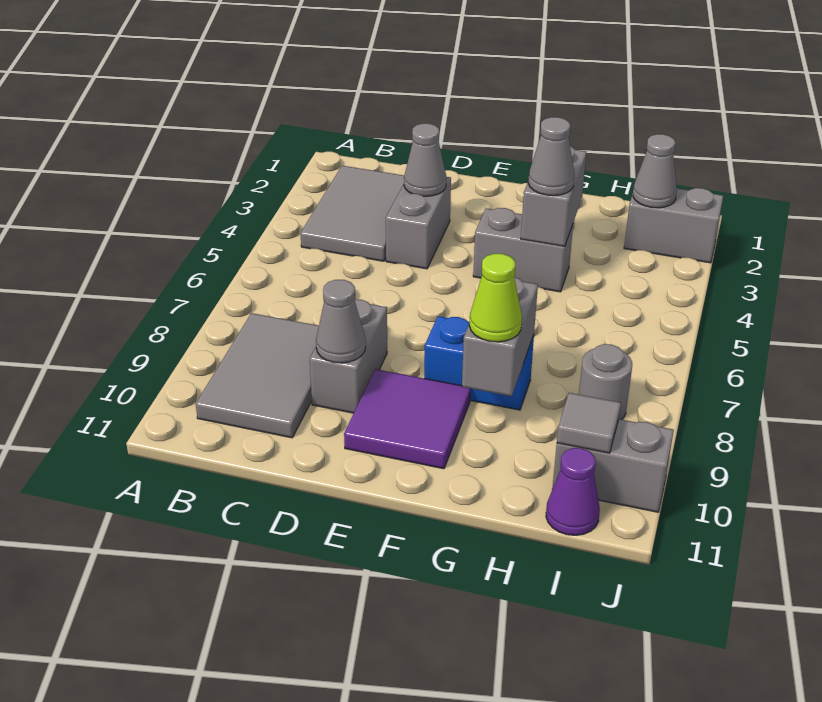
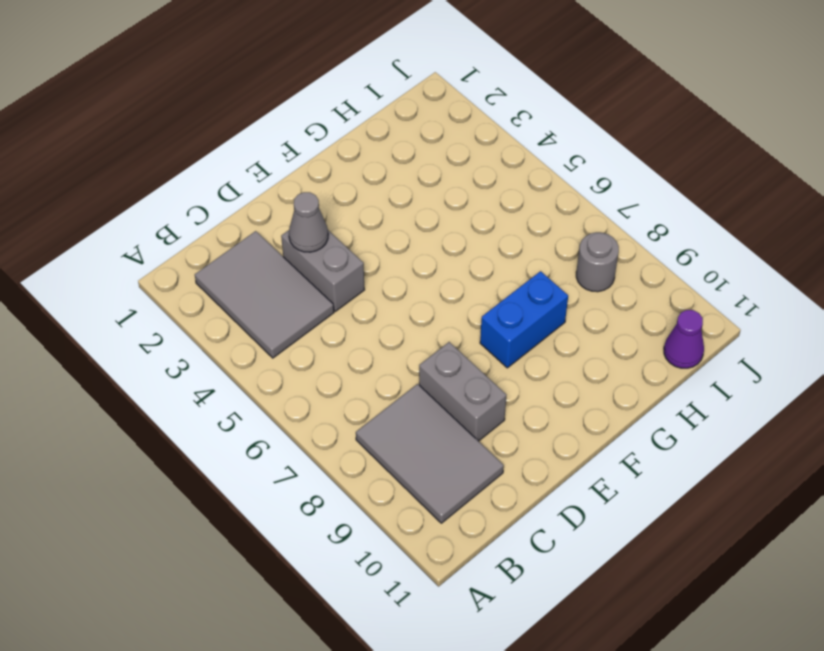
none -> purple tile E9:F10 level 1
none -> grey brick F4:G4 level 1
none -> grey brick I2:J2 level 1

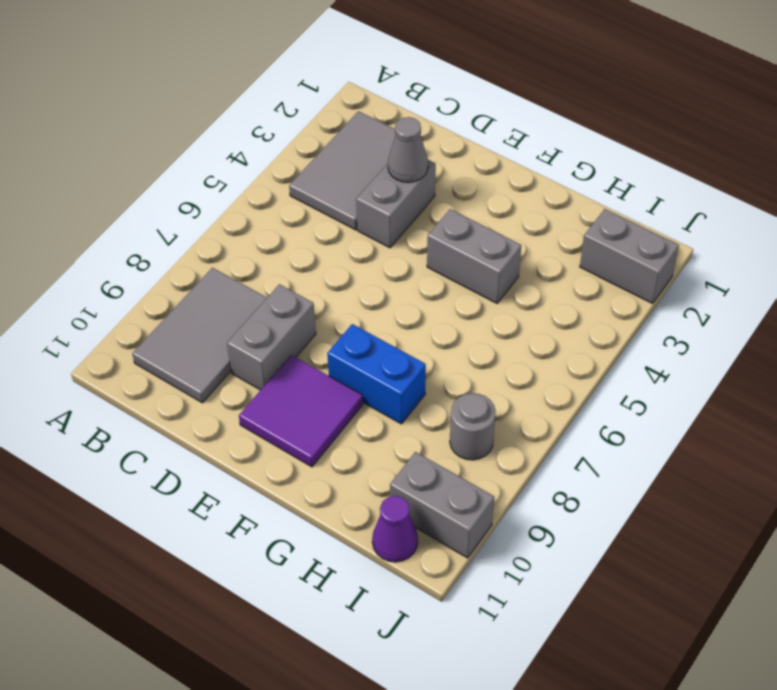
none -> grey cone D9 level 2
none -> grey brick G3:G4 level 2
none -> grey brick G8:G9 level 2

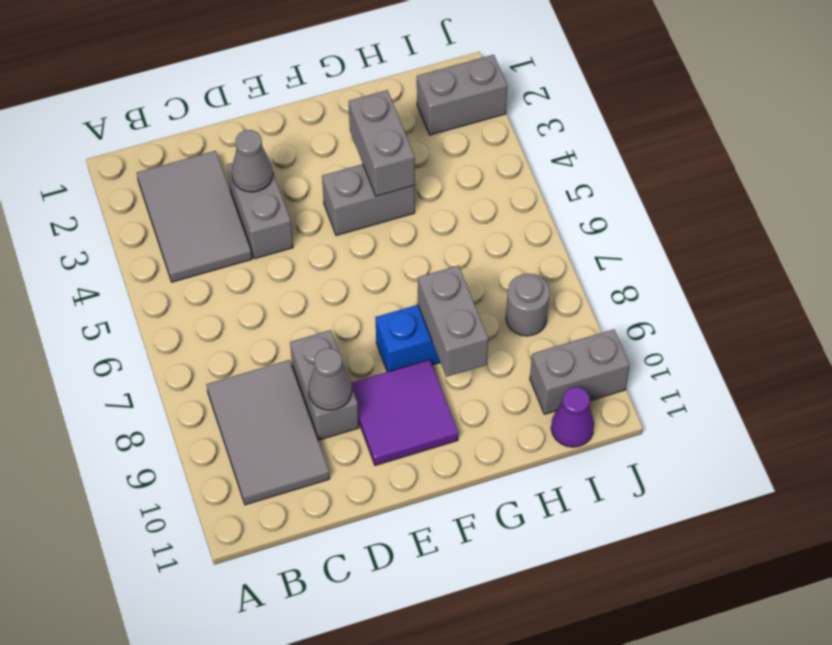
none -> grey cone I2 level 2
none -> grey tile I10 level 2
none -> grey cone G4 level 3

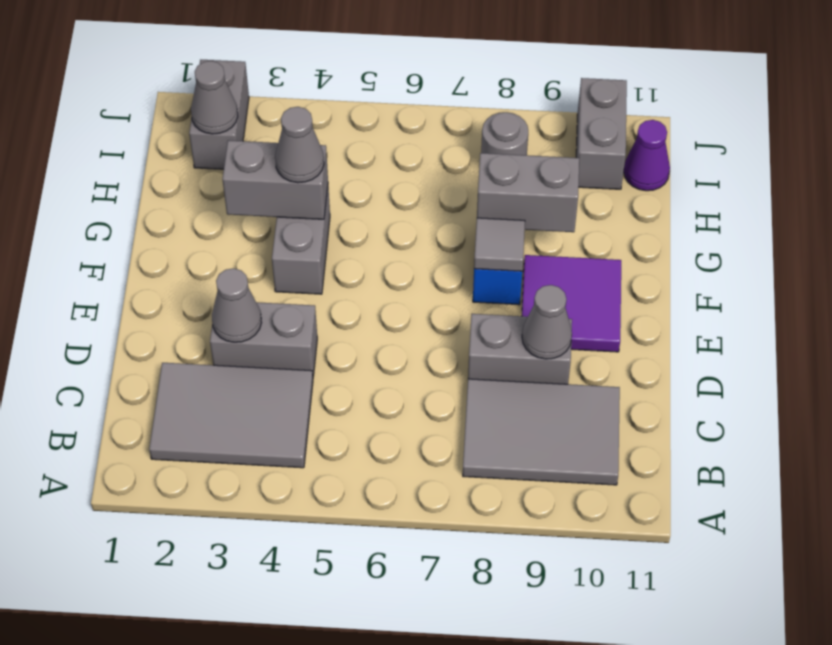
grey tile F8 level 2 -> grey tile I10 level 2
none -> lime cone G9 level 3

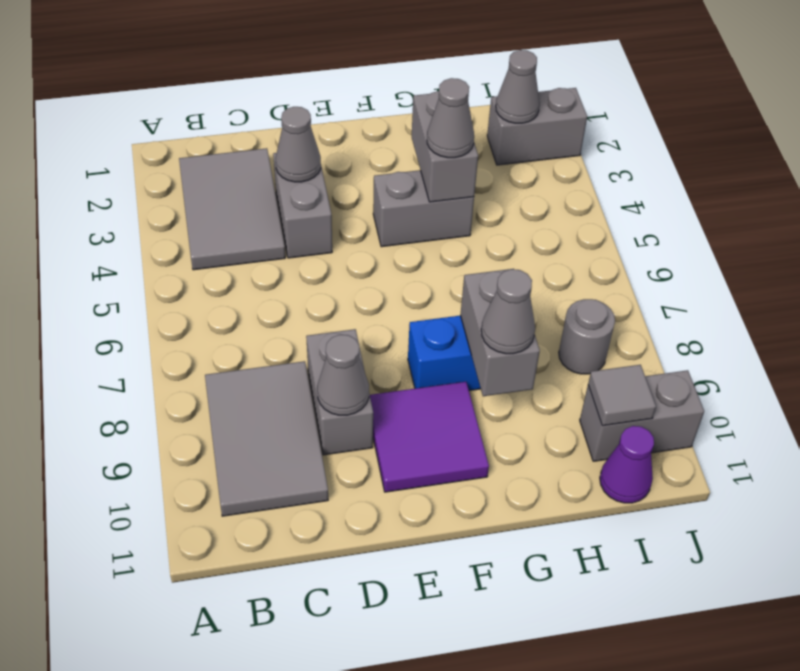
grey cone G9 level 3 -> lime cone G9 level 3

